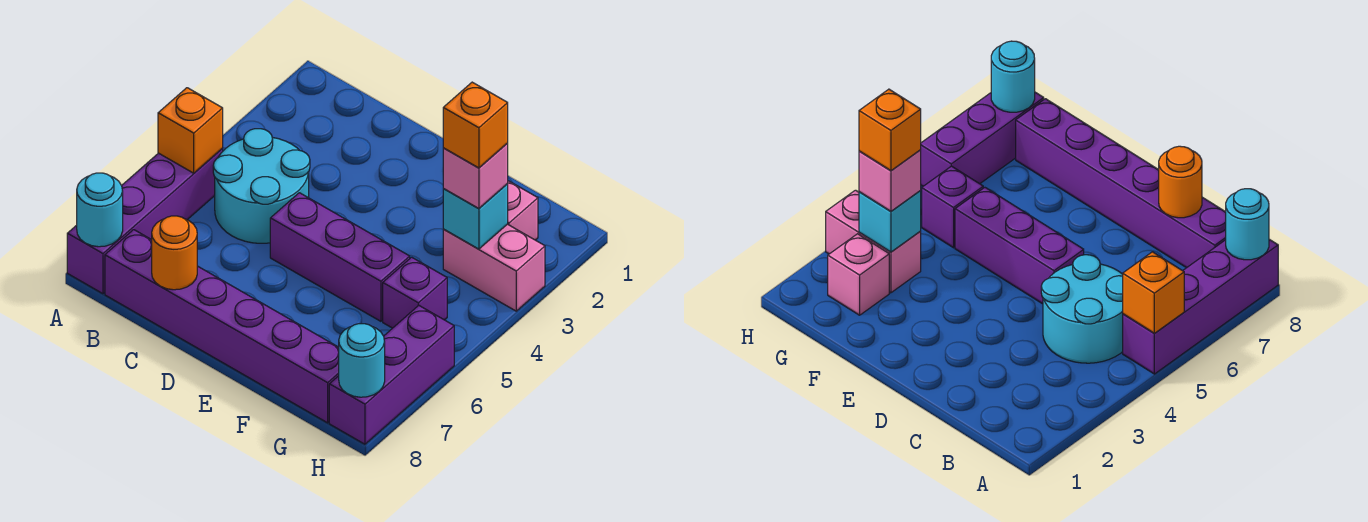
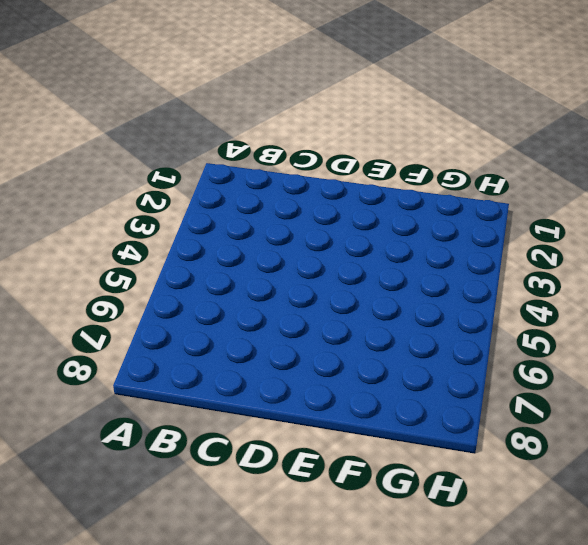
none -> purple brick A5:A8 level 1
none -> cyan round brick B4:C5 level 1
none -> purple brick B8:G8 level 1

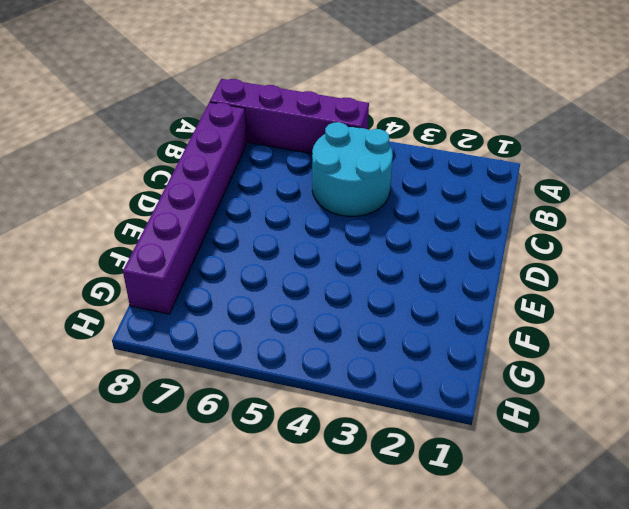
none -> purple brick D5:F5 level 1
none -> pink brick G2 level 1
none -> pink brick G3:H3 level 1

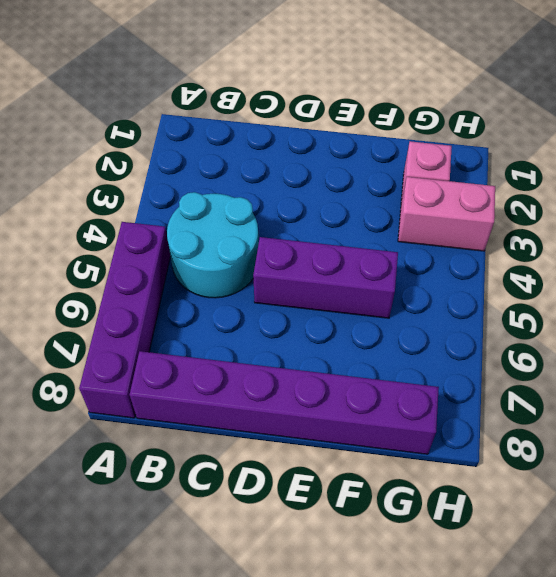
none -> purple brick G5 level 1
none -> purple brick H6:H8 level 1
none -> orange brick A5 level 2

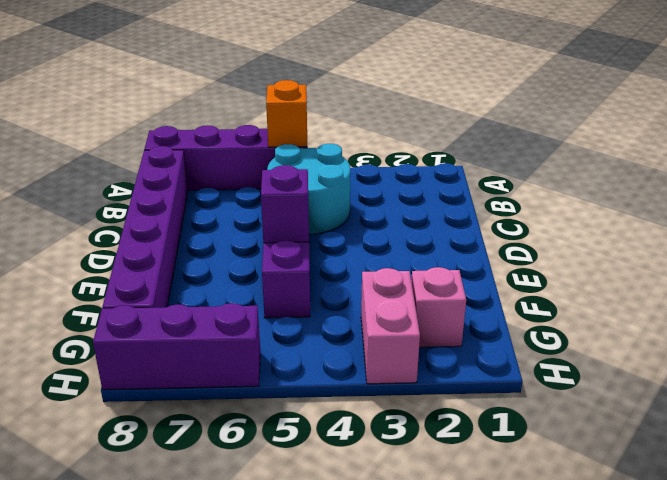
purple brick E5 level 2 -> purple brick G5 level 1
none -> cyan round brick A8 level 2
none -> orange round brick C8 level 2
none -> cyan brick G3 level 2

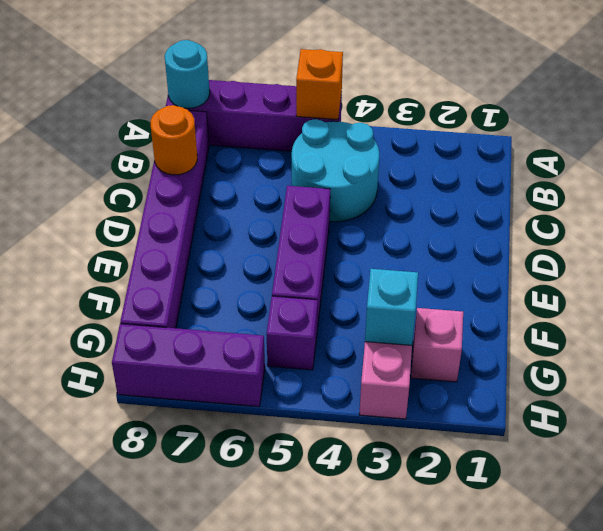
none -> cyan round brick H8 level 2
none -> pink brick G3 level 3
none -> orange brick G3 level 4

